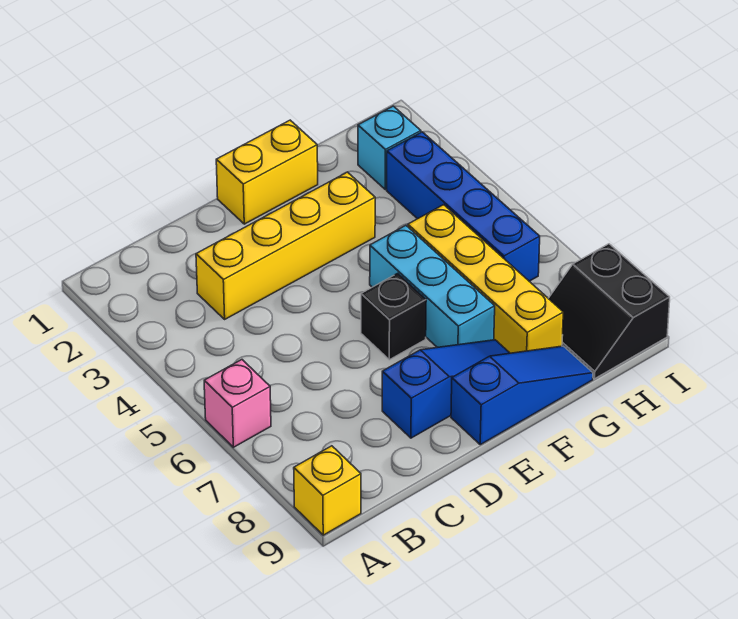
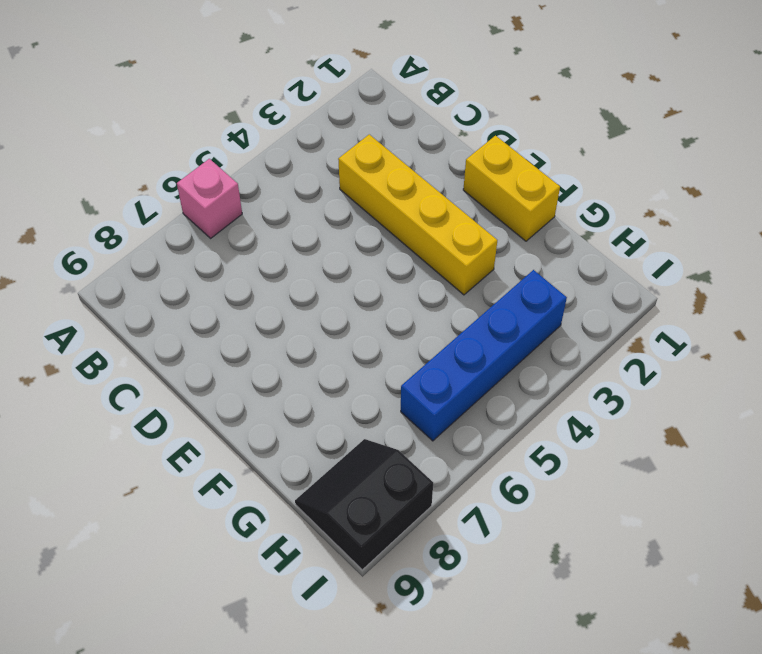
none -> yellow brick A9 level 1
none -> blue slope D8:F8 level 1 top D
none -> black brick E6 level 1

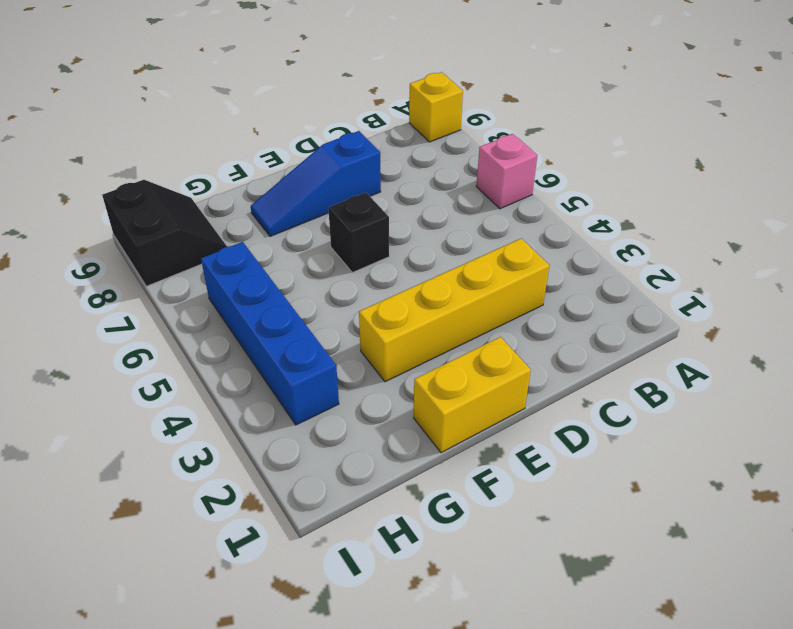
none -> blue slope E9:G9 level 1 top E
none -> cyan brick F5:F7 level 1
none -> yellow brick G5:G8 level 1

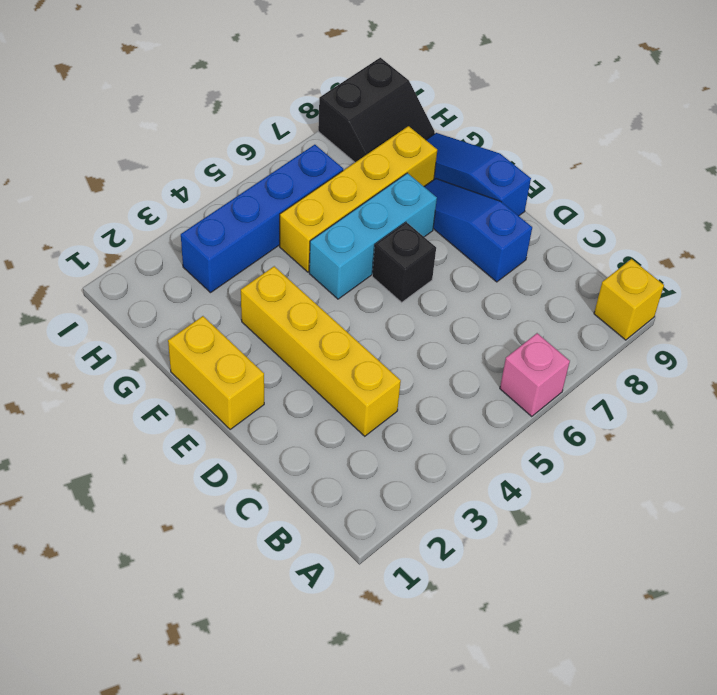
none -> cyan brick H2 level 1

